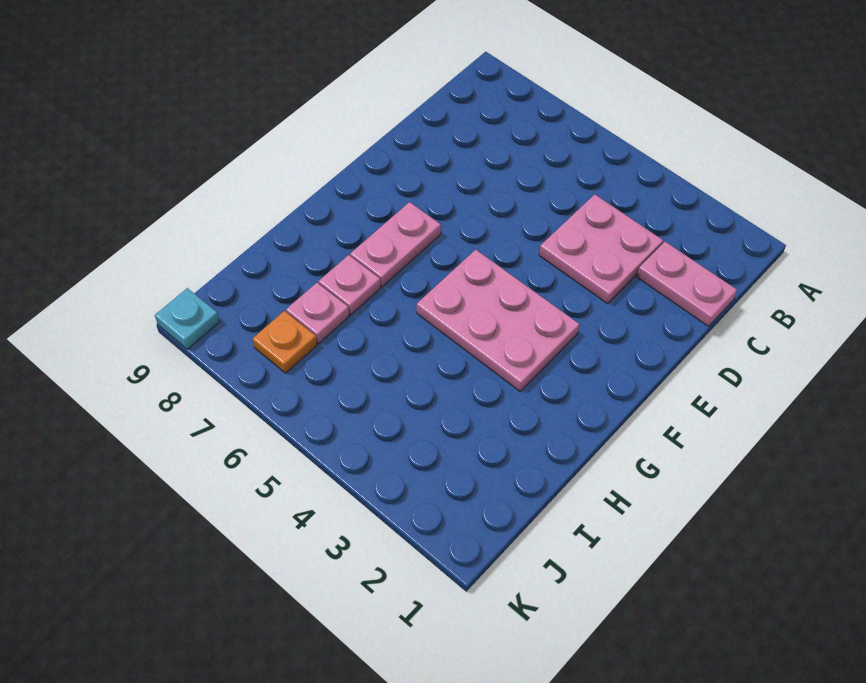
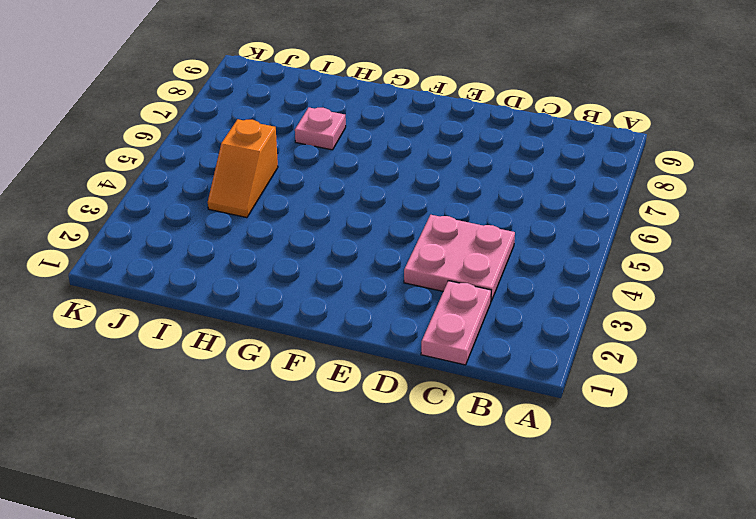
orange slope I4:I5 level 1 top 5 -> none
none -> pink plate F3:G5 level 1
none -> pink plate F7:G7 level 1

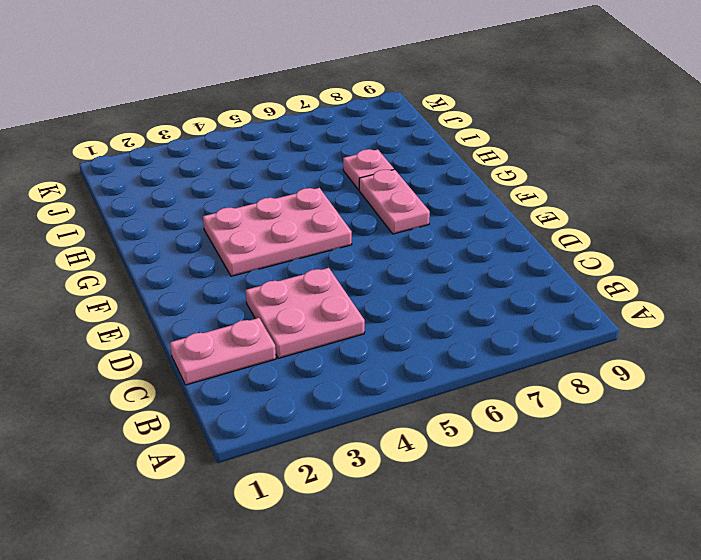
none -> pink plate I7 level 1
none -> orange plate J7 level 1

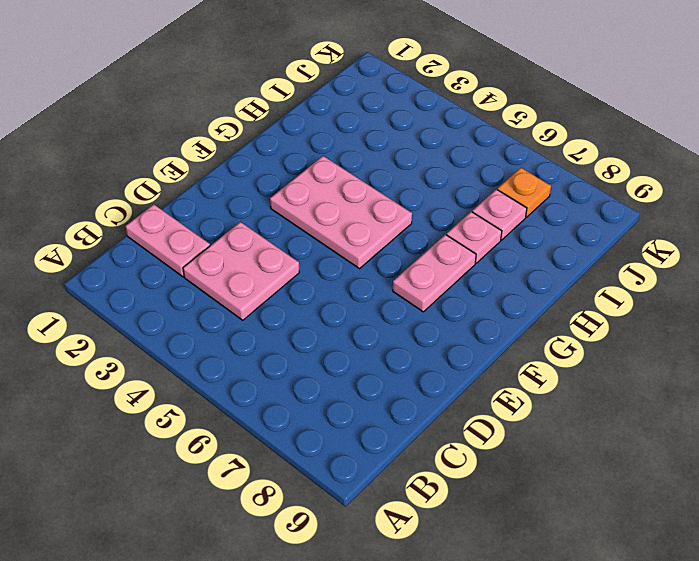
none -> cyan plate K9 level 1

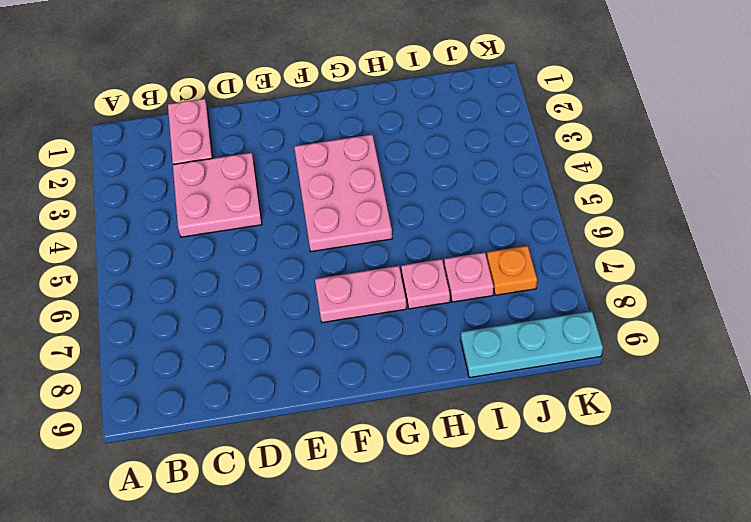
cyan plate I9:K9 level 1 -> cyan plate K9 level 1

